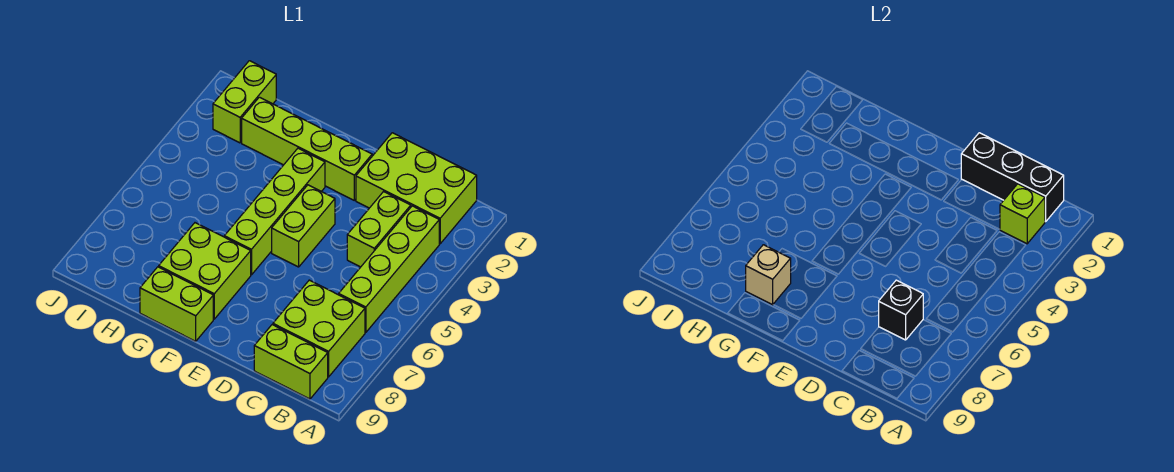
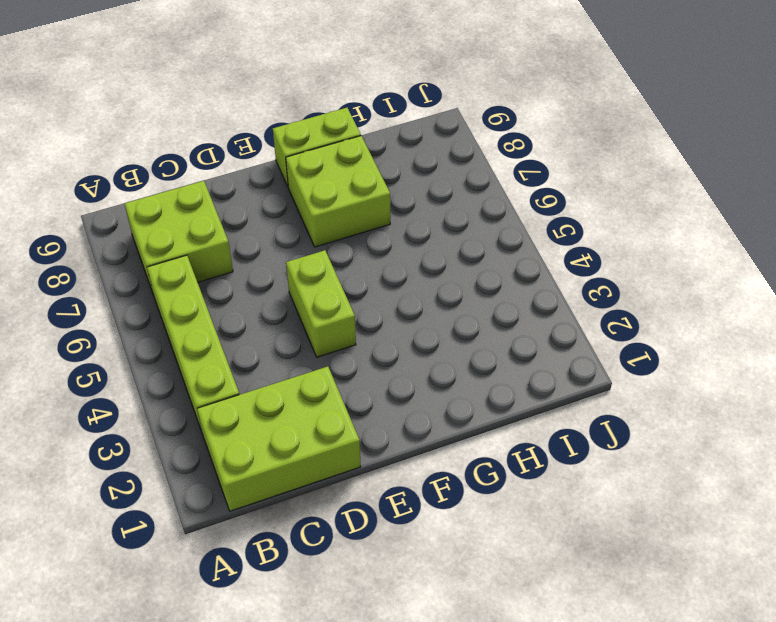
none -> lime brick B9:C9 level 1
none -> lime brick C3:C4 level 1
none -> lime brick E2:H2 level 1

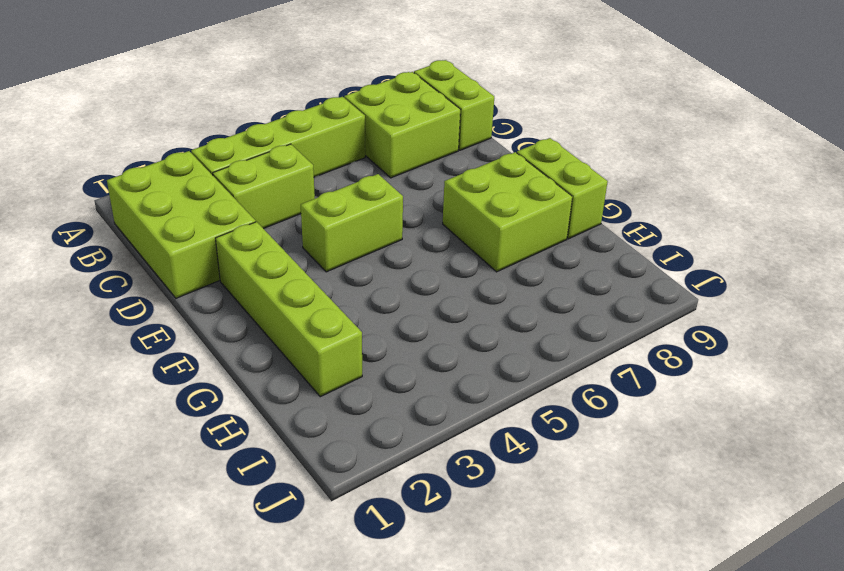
none -> lime brick F3:F6 level 1
none -> lime brick I1:I2 level 1
none -> black brick B1:D1 level 2

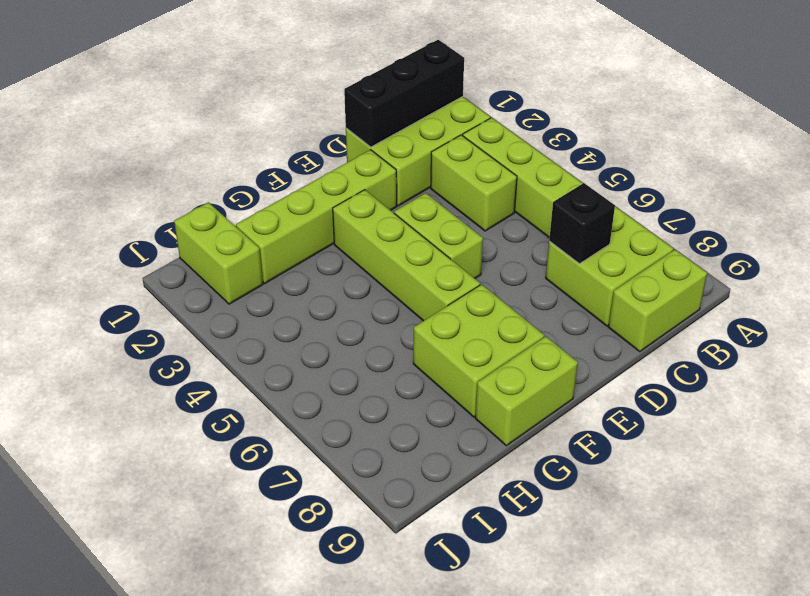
none -> lime brick B2 level 2
none -> tan brick G8 level 2

